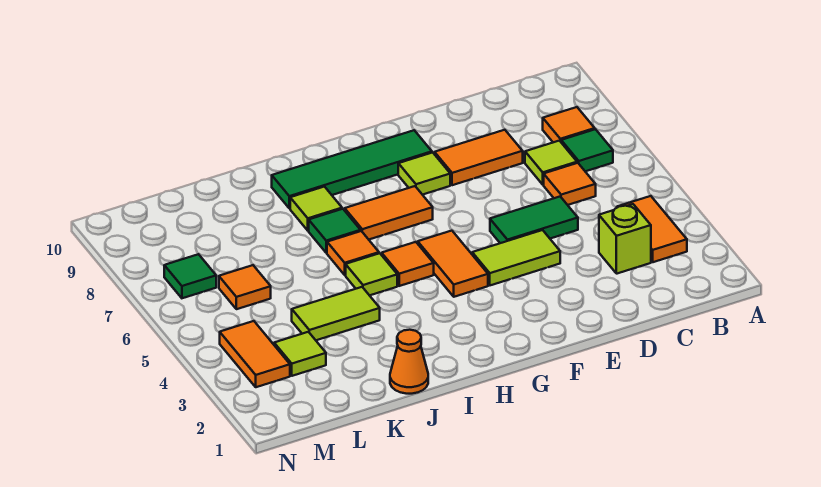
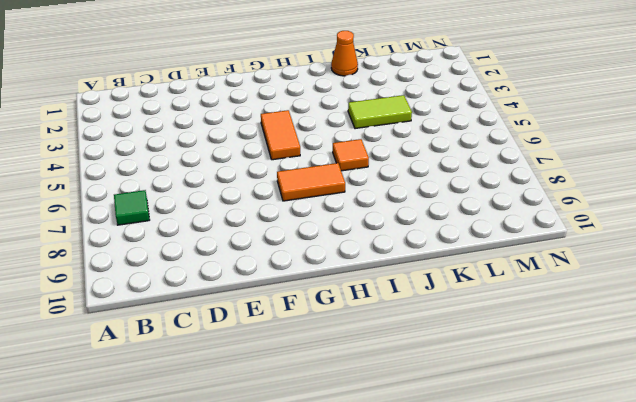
none -> orange tile B3:B4 level 1
none -> orange tile B8 level 1
none -> lime brick C3 level 1

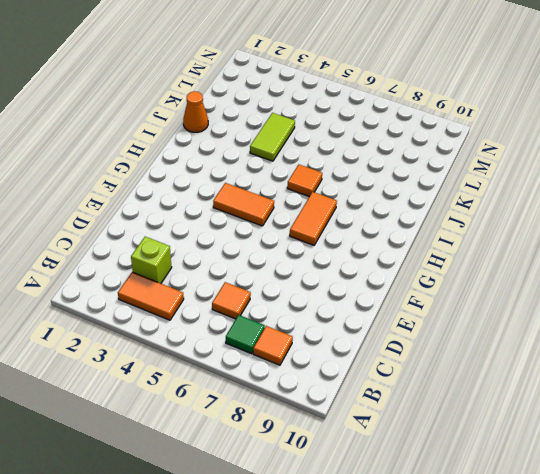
none -> lime tile C7 level 1
none -> green tile D5:E5 level 1
none -> orange tile D8:E8 level 1

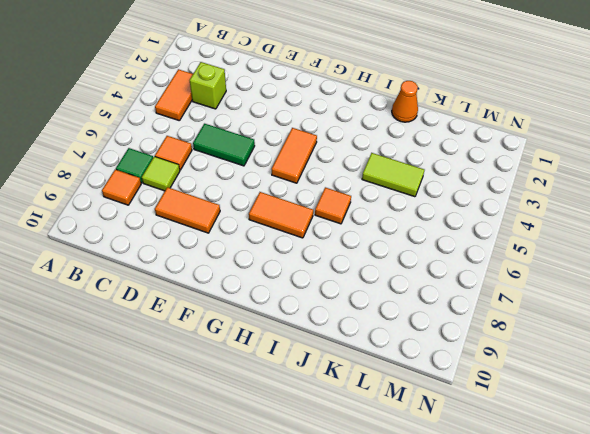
none -> lime tile E4:F4 level 1
none -> lime tile F8 level 1
none -> green tile F9:I9 level 1

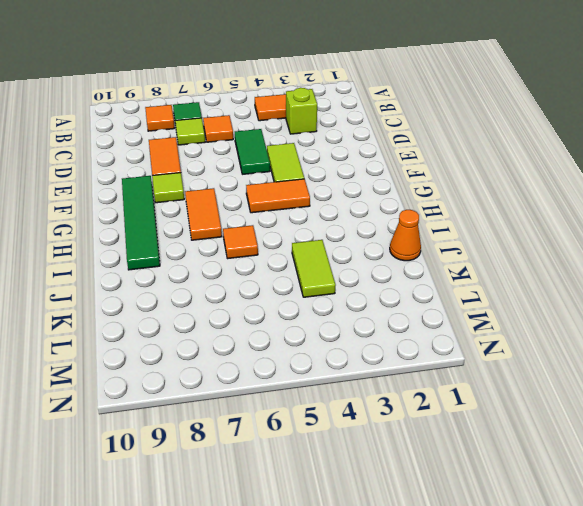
none -> orange tile H5 level 1
none -> lime tile I5 level 1
none -> green tile I7 level 1

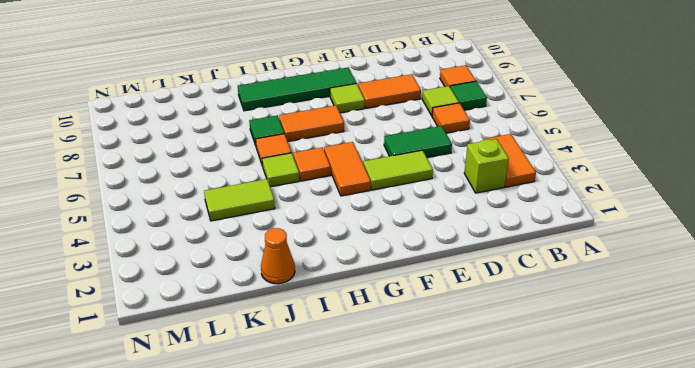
none -> lime tile I8 level 1
none -> lime tile L3 level 1
none -> orange tile L6 level 1

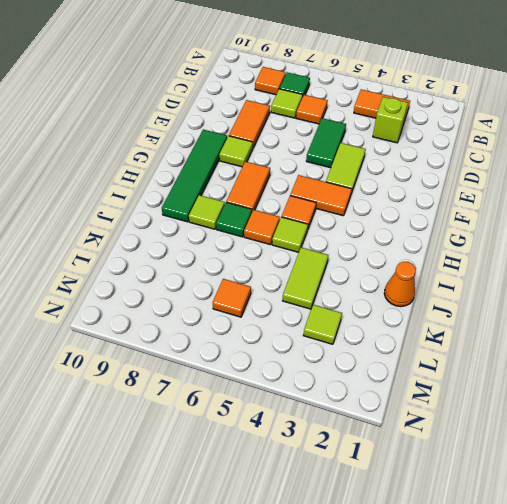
none -> orange tile M3:M4 level 1
none -> green tile M7 level 1

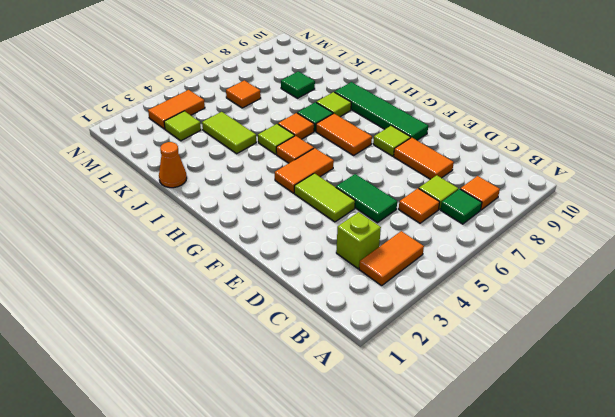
green tile K8 level 1 -> green tile M7 level 1

